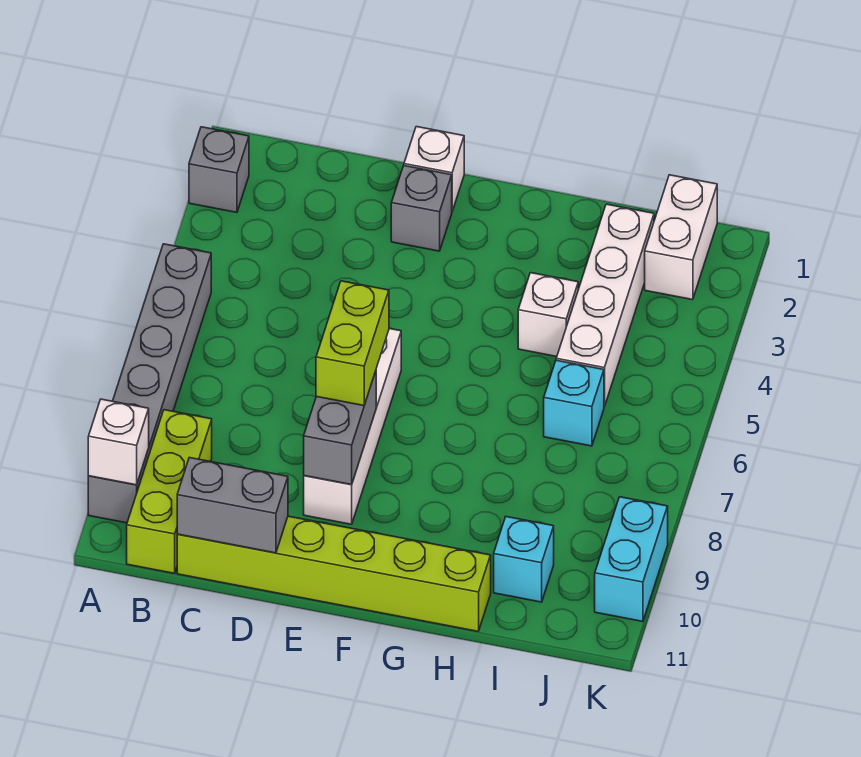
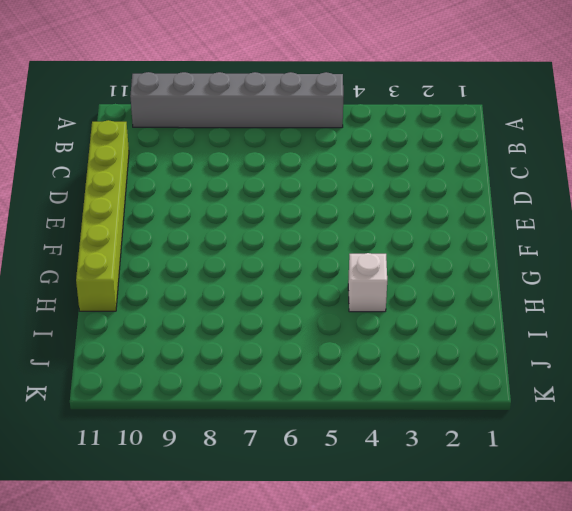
none -> grey brick A2 level 1
none -> lime brick B9:B11 level 1
none -> white brick E1 level 1

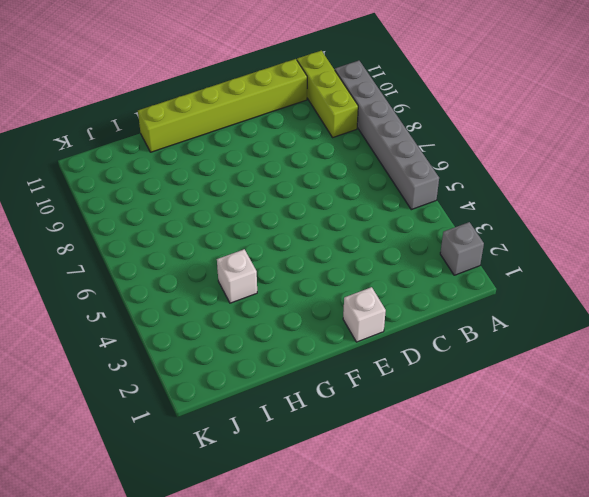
none -> grey brick E2 level 1
none -> white brick E6:E9 level 1
none -> white brick I2:I5 level 1

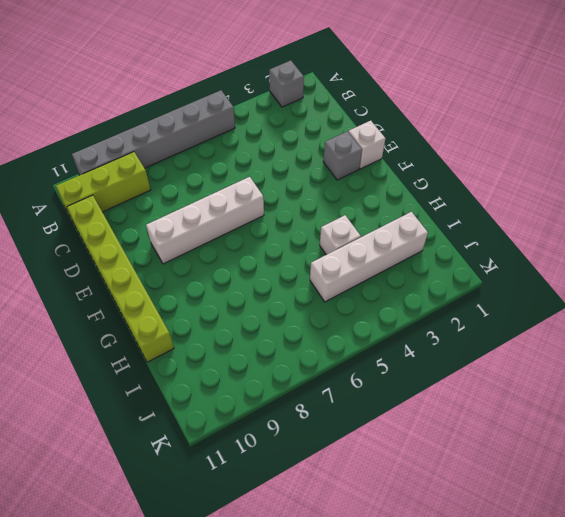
none -> cyan brick I6 level 1
none -> cyan brick I10 level 1
none -> white brick J1:J2 level 1

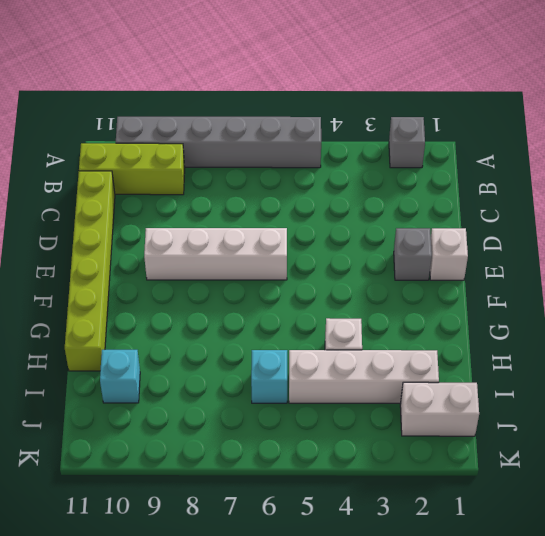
none -> cyan brick K9:K10 level 1
none -> white brick A10 level 2
none -> grey brick C11:D11 level 2

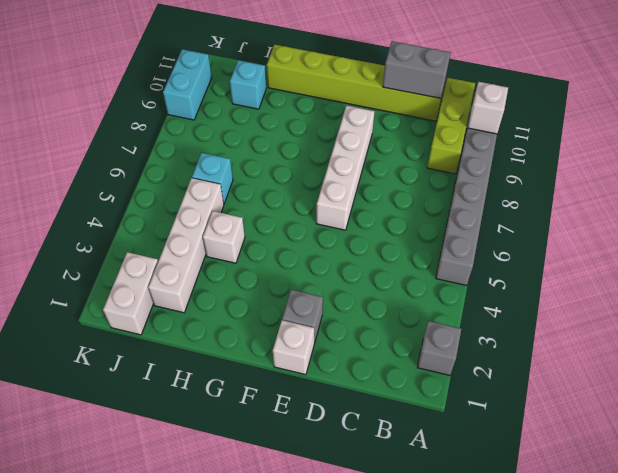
none -> grey brick E8:E9 level 2
none -> lime brick E7:E8 level 3

